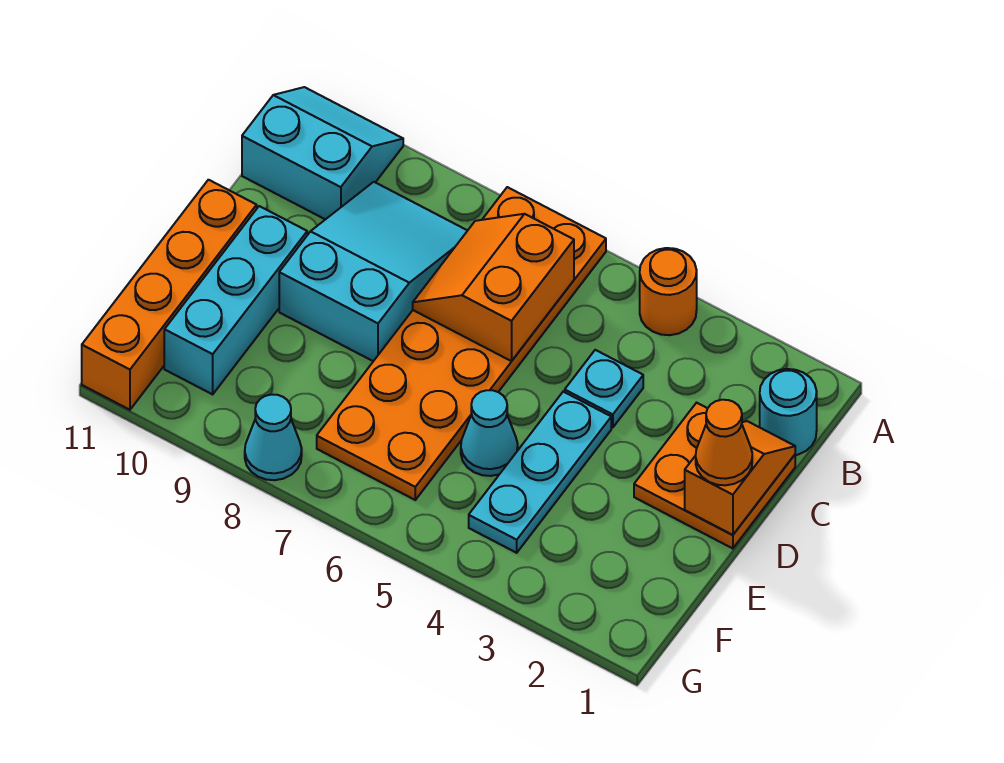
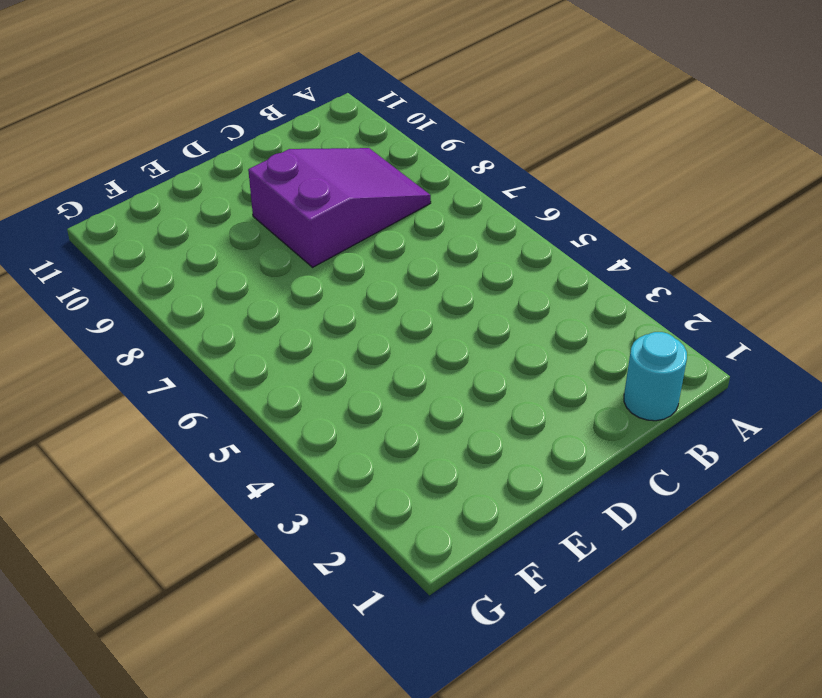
purple slope B8:D9 level 1 top D -> cyan slope B8:D9 level 1 top D
none -> orange round brick A4 level 1
none -> orange plate A6:F7 level 1
none -> cyan slope A10:B11 level 1 top B

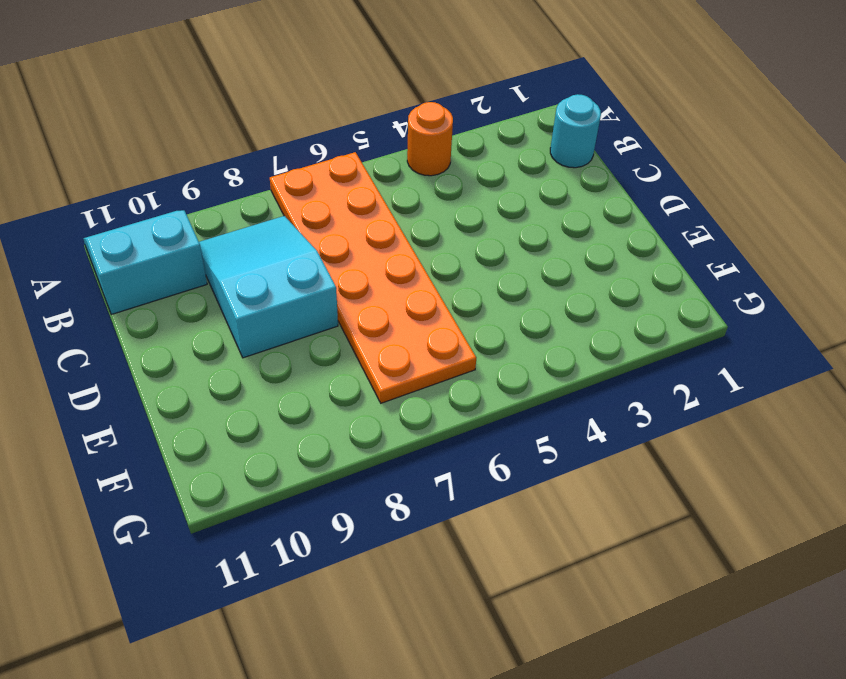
none -> orange plate C1:D2 level 1
none -> cyan plate C4 level 1
none -> cyan plate D4:F4 level 1

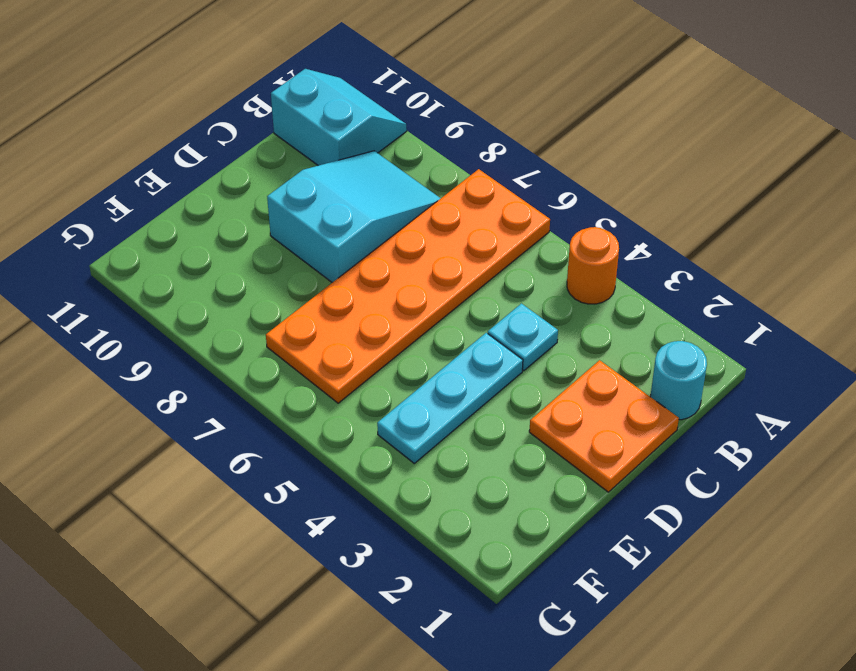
none -> cyan brick D10:F10 level 1
none -> orange brick D11:G11 level 1
none -> cyan cone E5 level 1

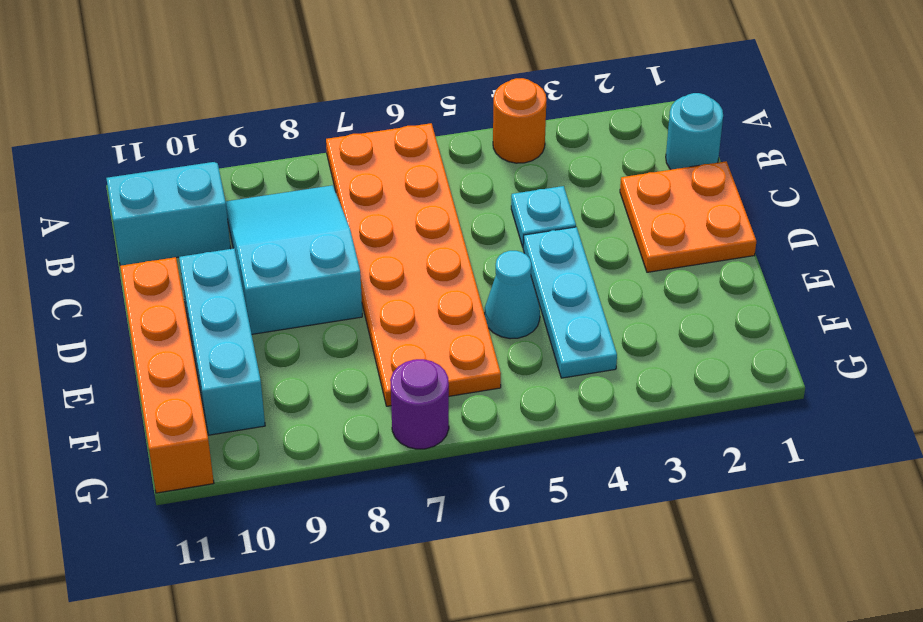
purple round brick G7 level 1 -> none
none -> cyan cone G8 level 1
none -> orange slope B6:C7 level 2 top 6
none -> orange slope C1:D1 level 2 top D

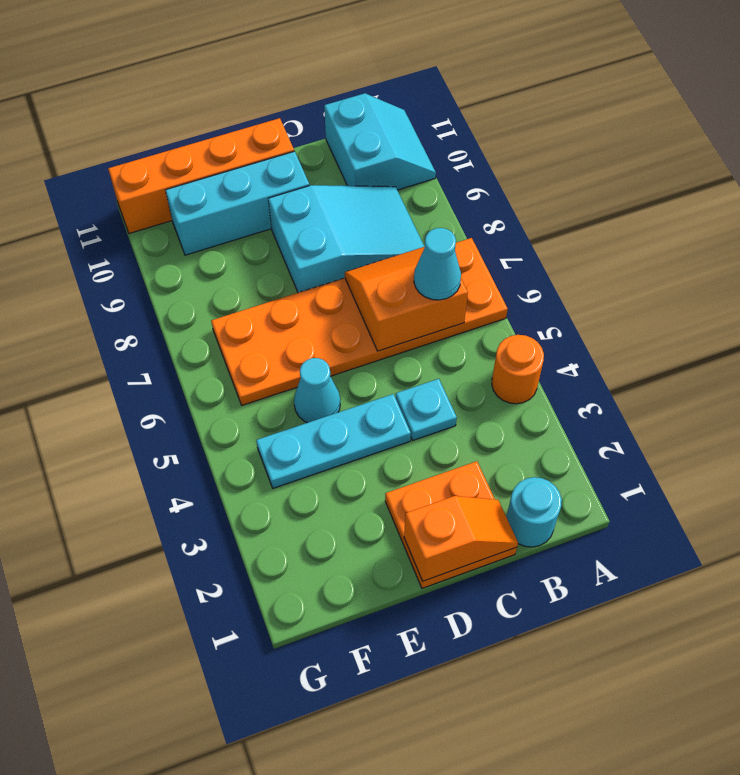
cyan cone B6 level 3 -> cyan cone G8 level 1
none -> orange cone D1 level 3

